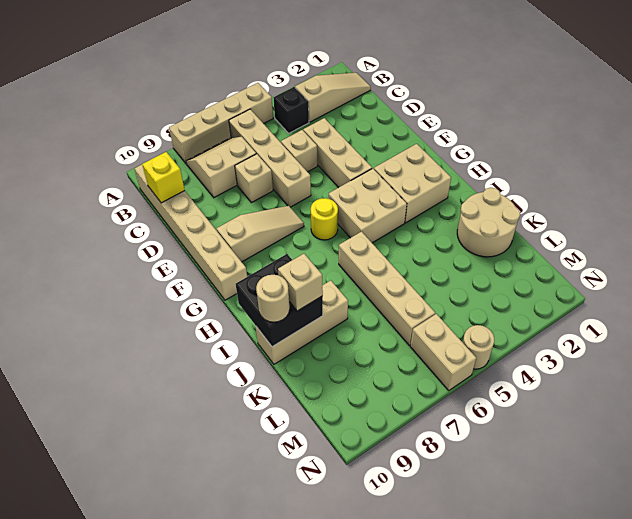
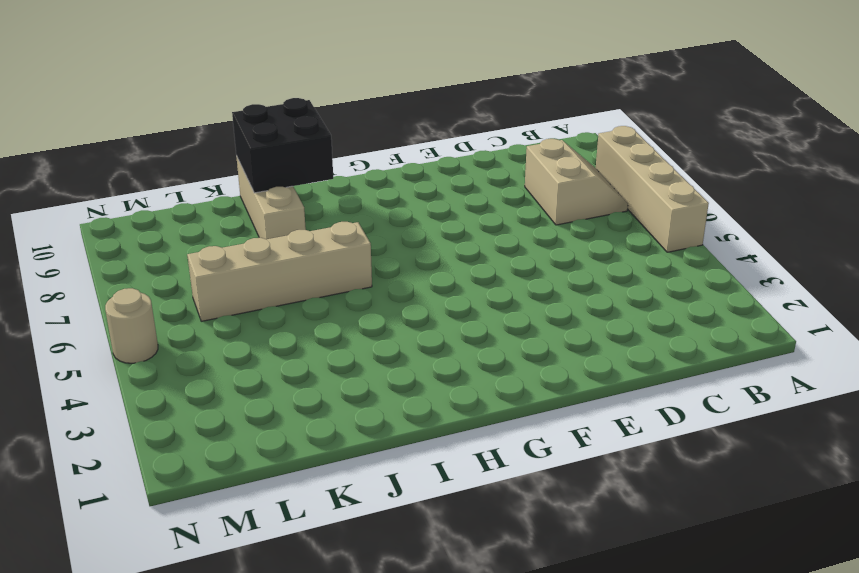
none -> tan slope B1:B3 level 1 top 3
none -> black brick B4 level 1
none -> tan brick B6:E6 level 1

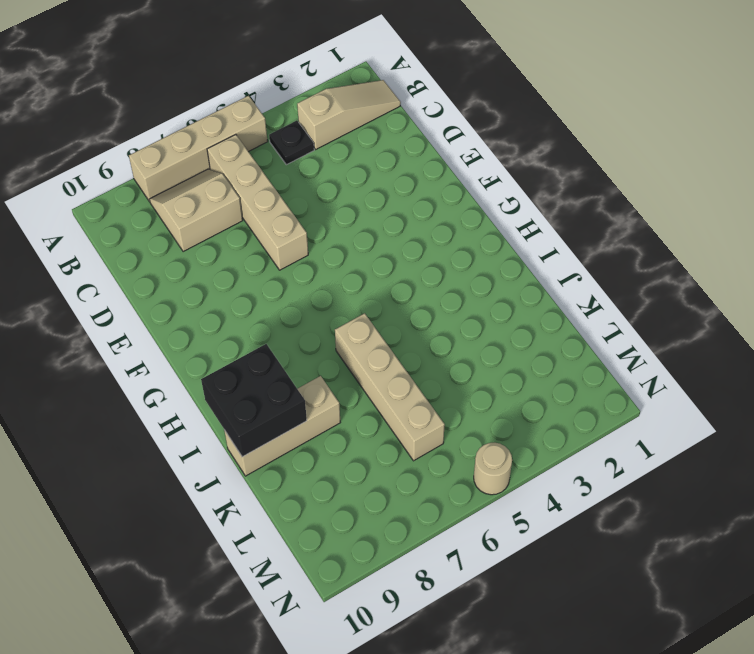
black plate B4 level 1 -> black brick B4 level 1
none -> tan brick B10:G10 level 1
none -> tan brick D4:F4 level 1
none -> tan brick D5 level 1

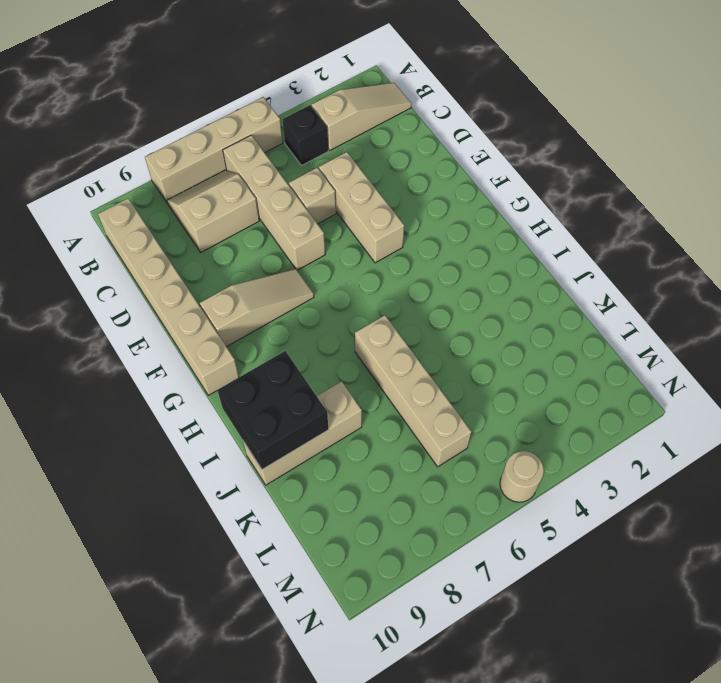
none -> tan brick D7 level 1
none -> tan brick G2:H3 level 1
none -> tan brick G4:H5 level 1

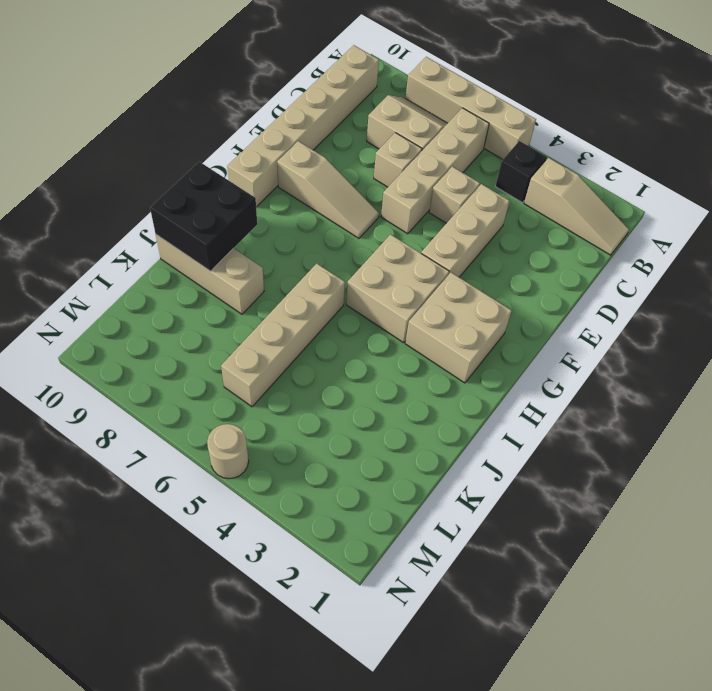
none -> yellow round brick G6 level 1
none -> tan round brick J1:K2 level 1
none -> tan brick M6:N6 level 1

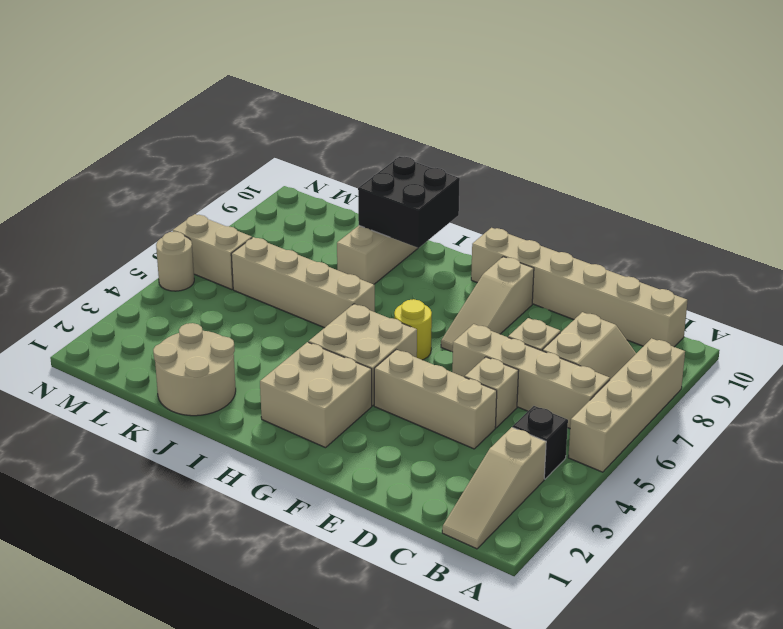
none -> yellow brick C10 level 2
none -> tan brick J9 level 3
none -> tan round brick J10 level 3

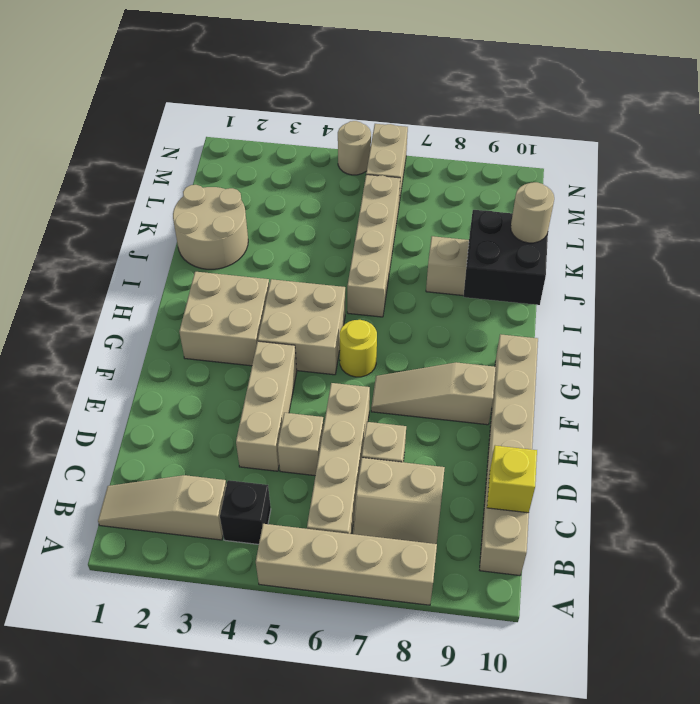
none -> tan brick J9 level 3

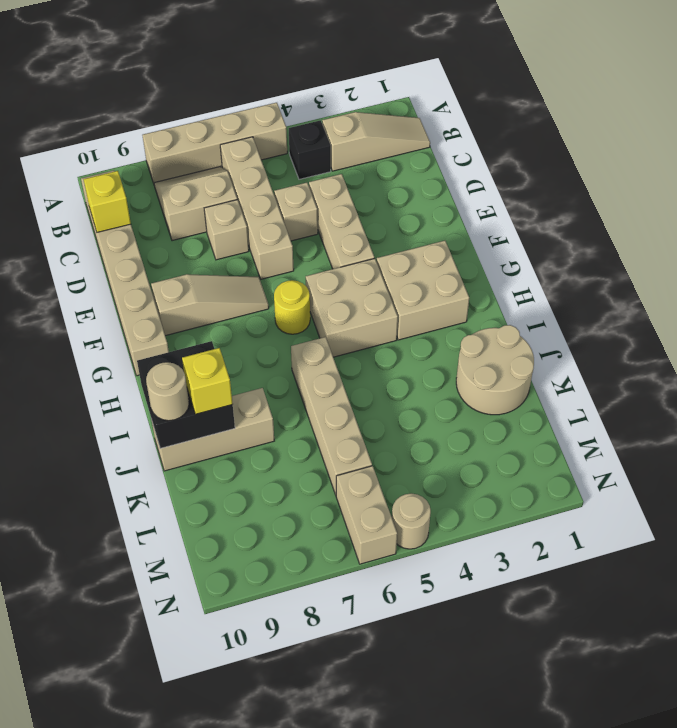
yellow brick J9 level 3 -> tan brick J9 level 3

